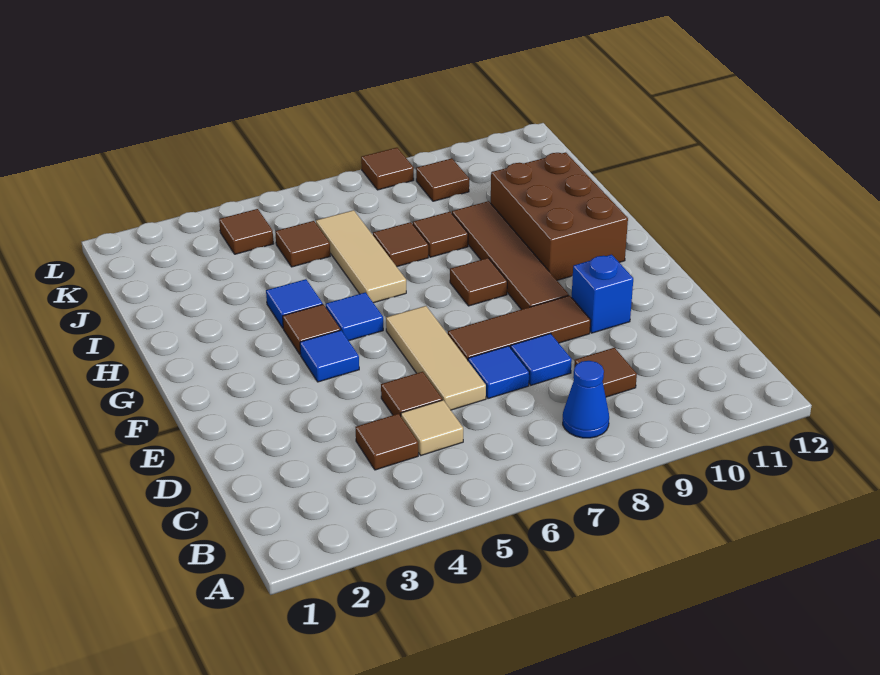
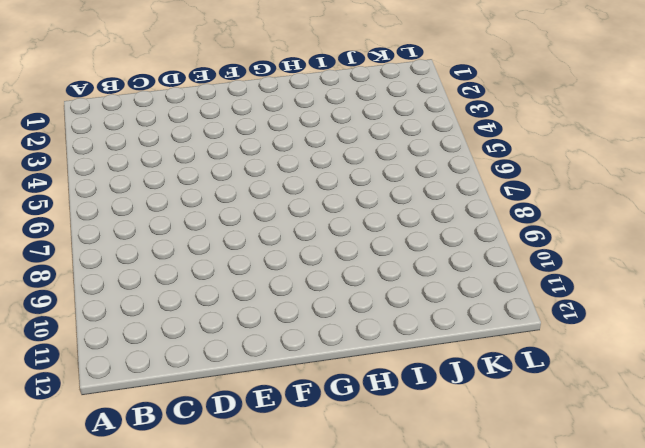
none -> blue cone B8 level 1
none -> brown tile C4 level 1
none -> tan tile C5 level 1

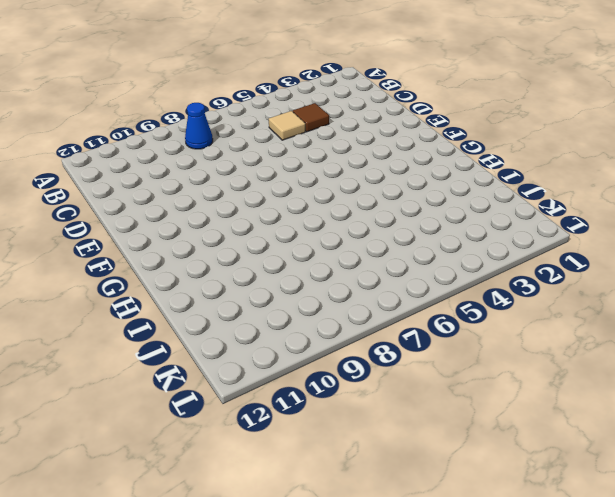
none -> brown tile C9 level 1
none -> brown tile D5 level 1
none -> tan tile D6:F6 level 1

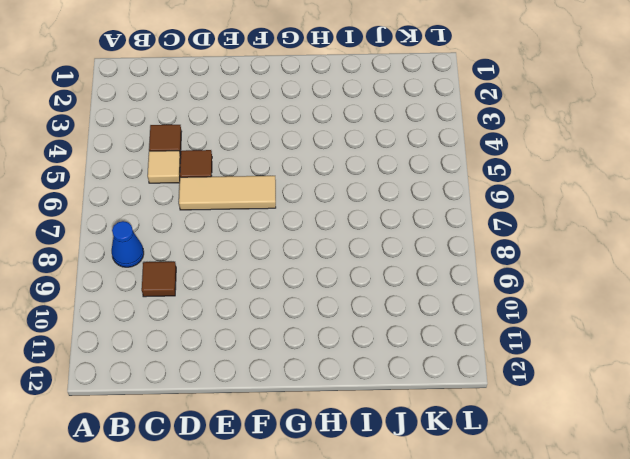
none -> blue tile D7 level 1
none -> blue tile D8 level 1
none -> brown tile E7:E9 level 1

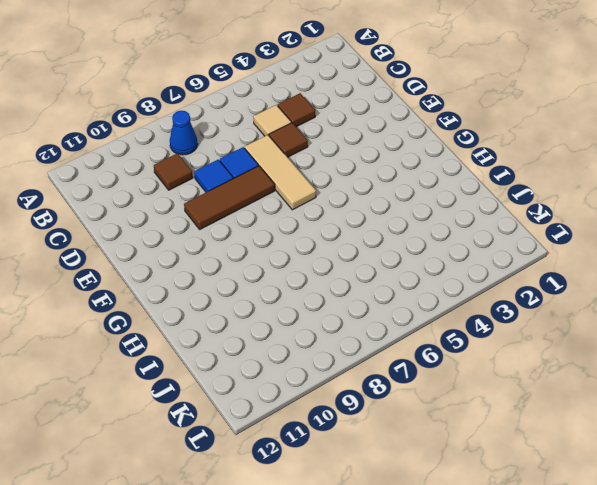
none -> blue brick E10 level 1
none -> blue tile F4 level 1
none -> brown tile F9:I9 level 1

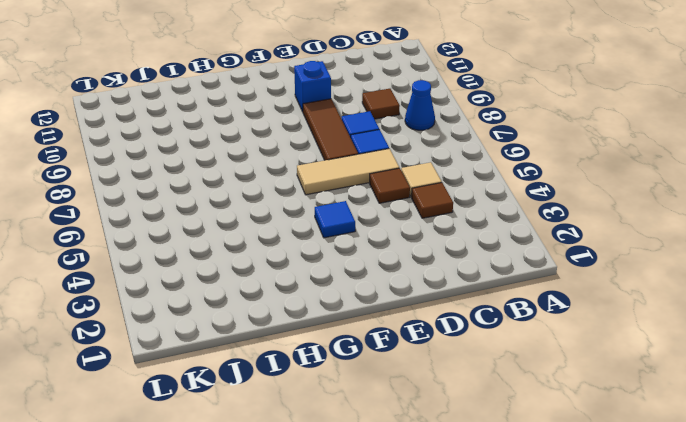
none -> brown tile F9:I9 level 1
none -> brown tile G4 level 1
none -> blue tile G5 level 1

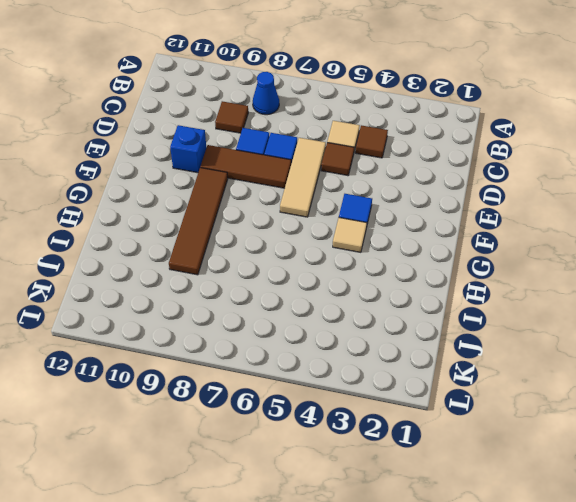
tan tile G4 level 1 -> brown tile G4 level 1
none -> blue tile G5 level 1
none -> brown tile G8 level 1
none -> brown brick G10:I11 level 1

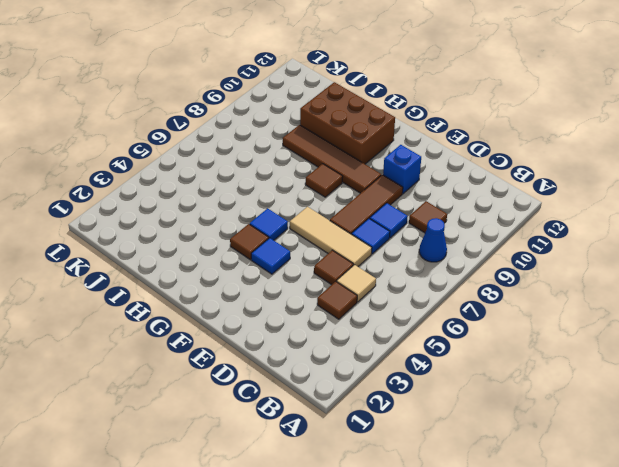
none -> blue tile H4 level 1
none -> tan tile H6:J6 level 1
none -> brown tile I7 level 1

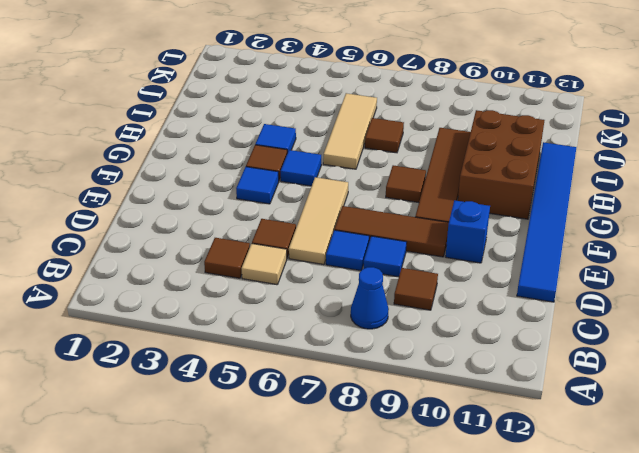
blue tile D12:I12 level 1 -> none
none -> brown tile I8 level 1
none -> brown tile J5 level 1
none -> brown tile K4 level 1

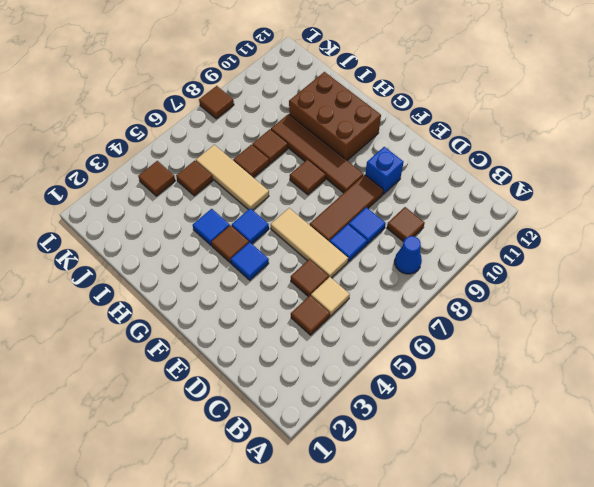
none -> brown tile K9 level 1

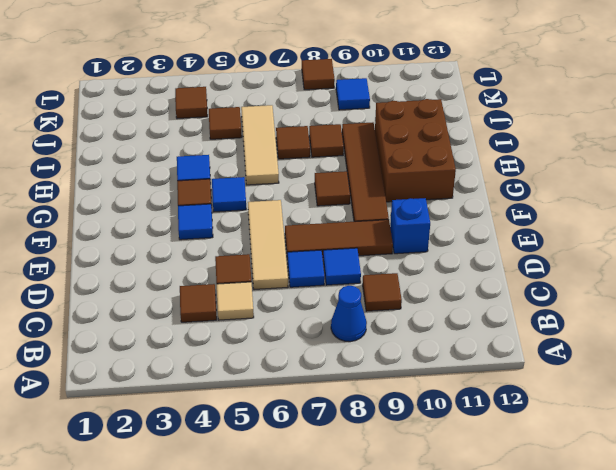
blue tile K9 level 1 -> brown tile K9 level 1

